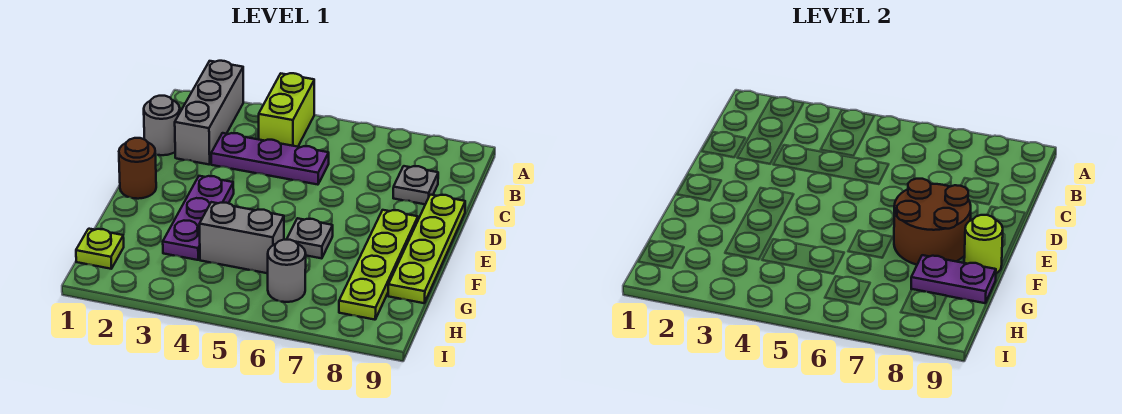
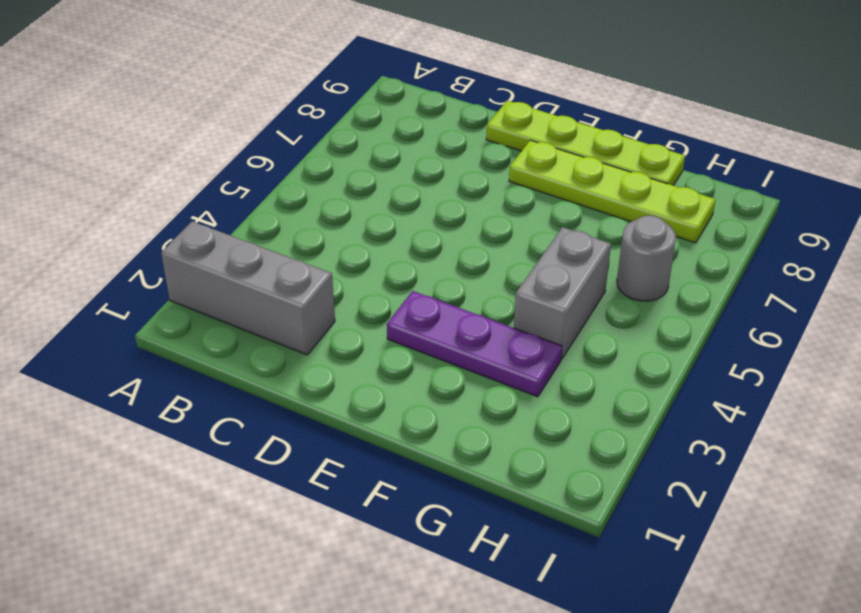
none -> lime brick A4:B4 level 1
none -> grey round brick C1 level 1
none -> purple plate C3:C5 level 1

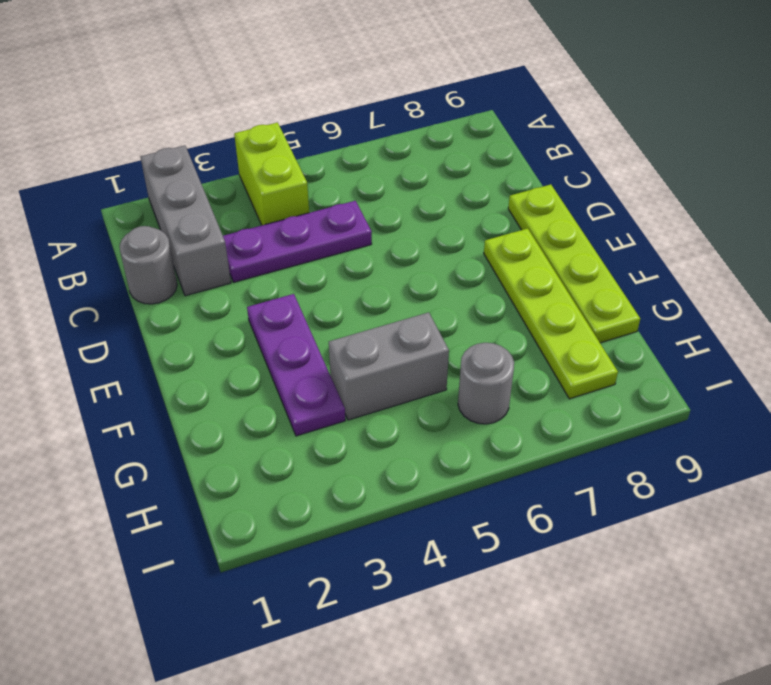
none -> grey plate C8 level 1
none -> brown round brick E1 level 1
none -> grey plate F6 level 1

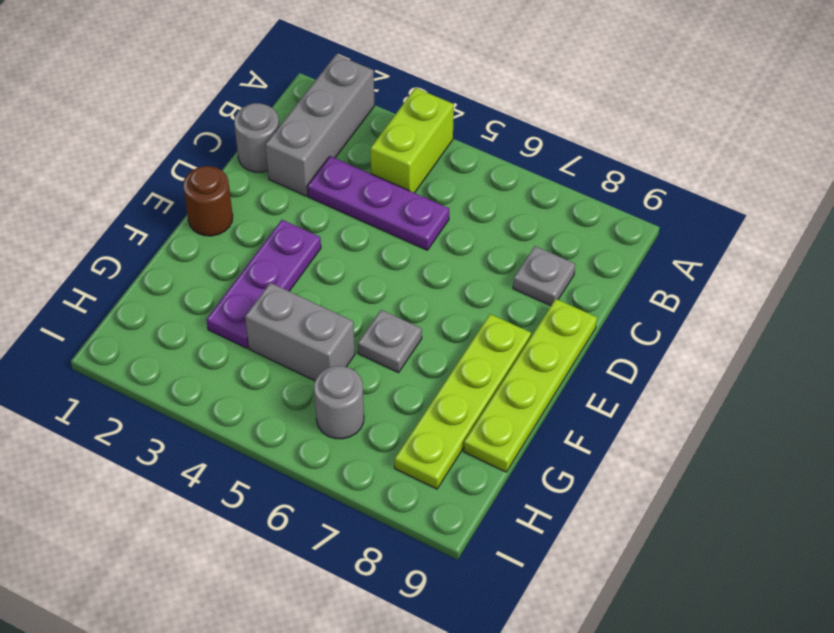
none -> lime plate H1 level 1
none -> brown round brick E7:F8 level 2
none -> lime round brick F9 level 2

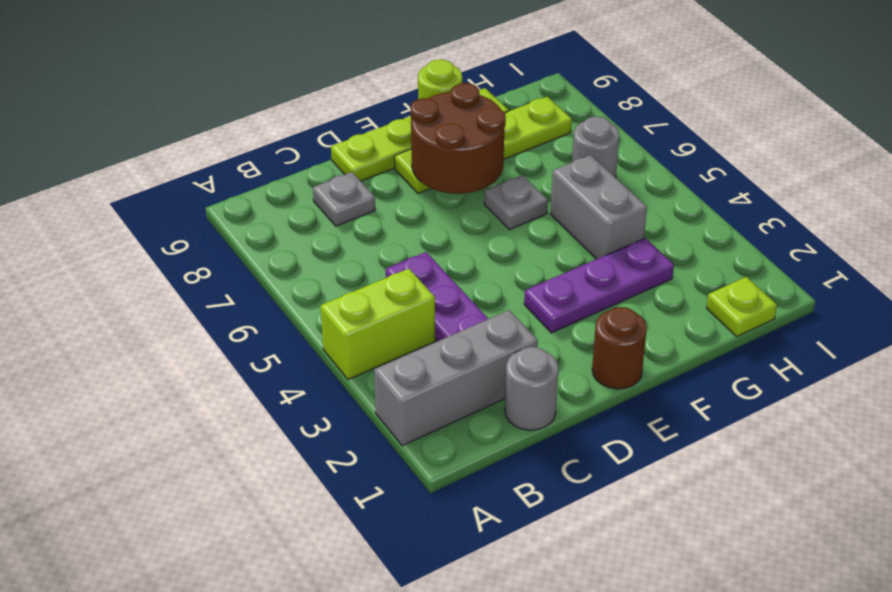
none -> purple plate G8:G9 level 2

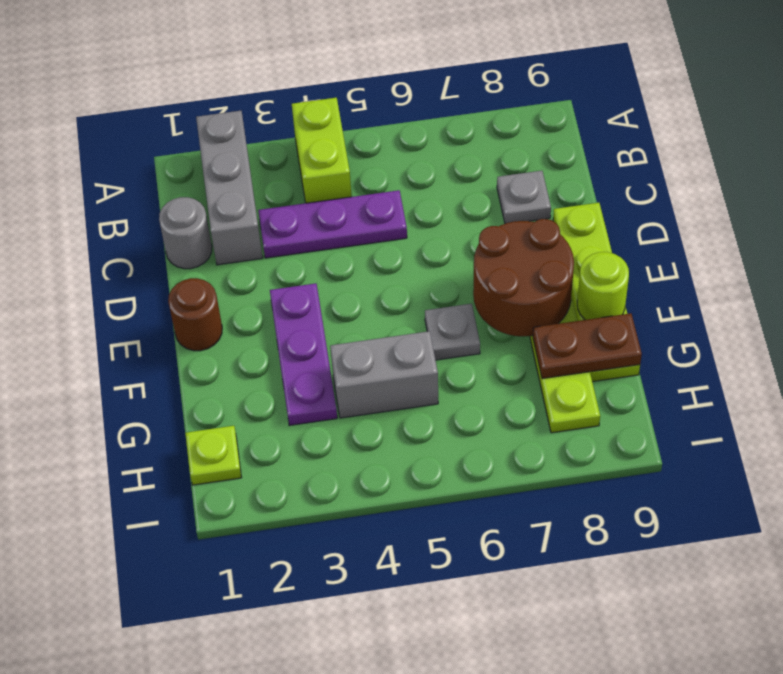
brown plate G8:G9 level 2 -> purple plate G8:G9 level 2
none -> grey round brick H6 level 1

